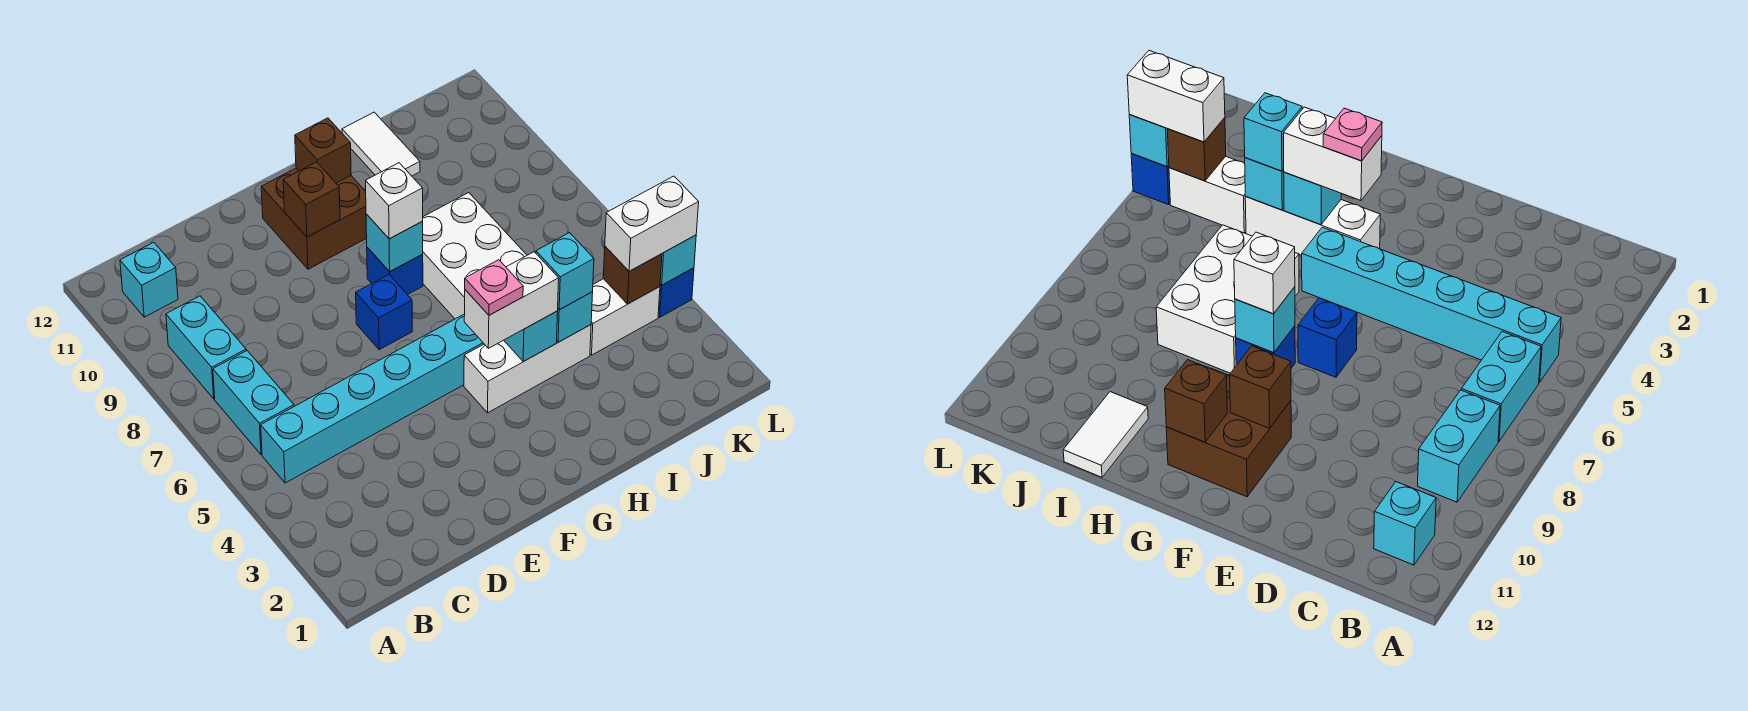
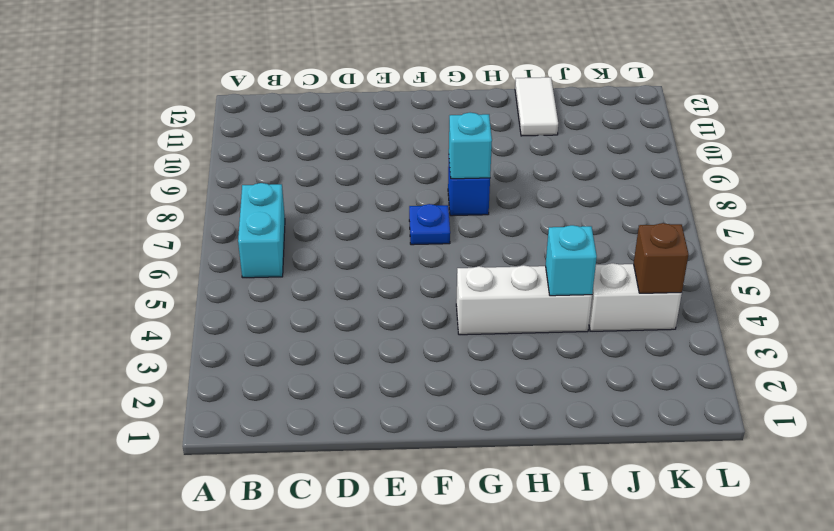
blue plate F7 level 1 -> blue brick F7 level 1
none -> cyan brick B5:G5 level 1
none -> cyan brick B8:B9 level 1
none -> cyan brick B11 level 1

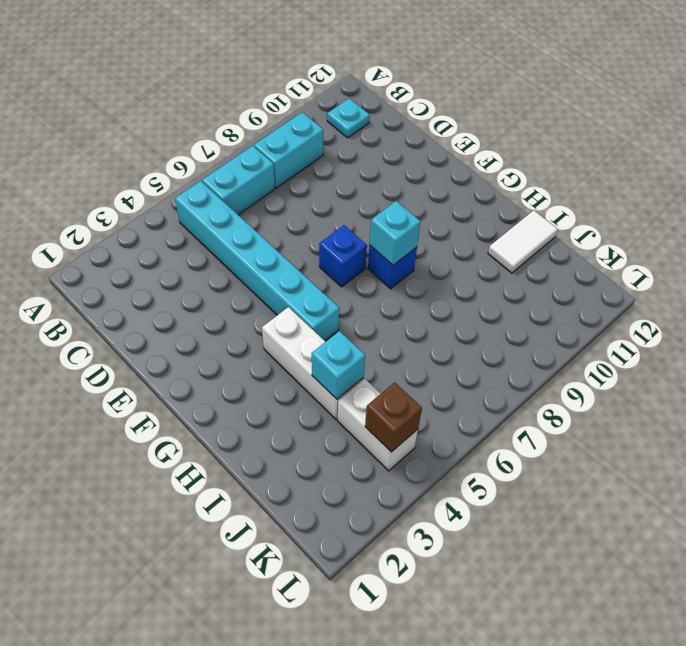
cyan plate B11 level 1 -> cyan brick B11 level 1
none -> brown brick F10:G11 level 1
none -> white brick H6:I8 level 1
none -> blue brick L4 level 1

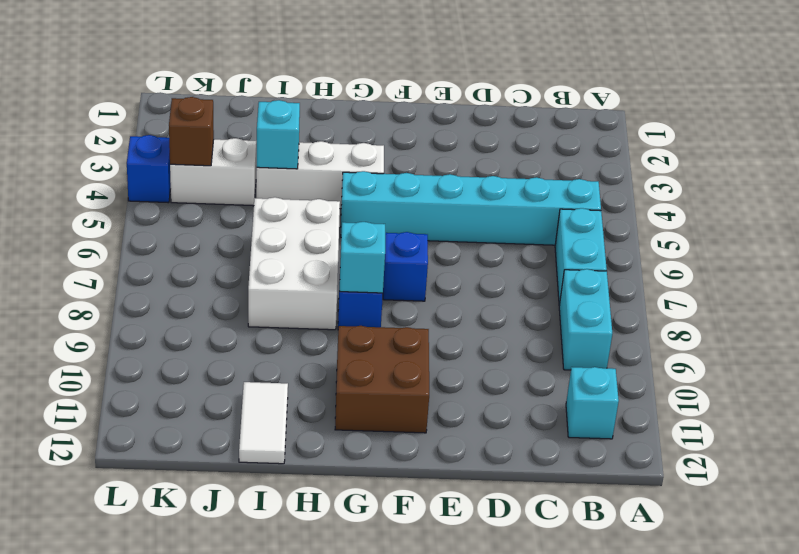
none -> brown brick F10 level 2
none -> brown brick G11 level 2
none -> cyan brick H4 level 2

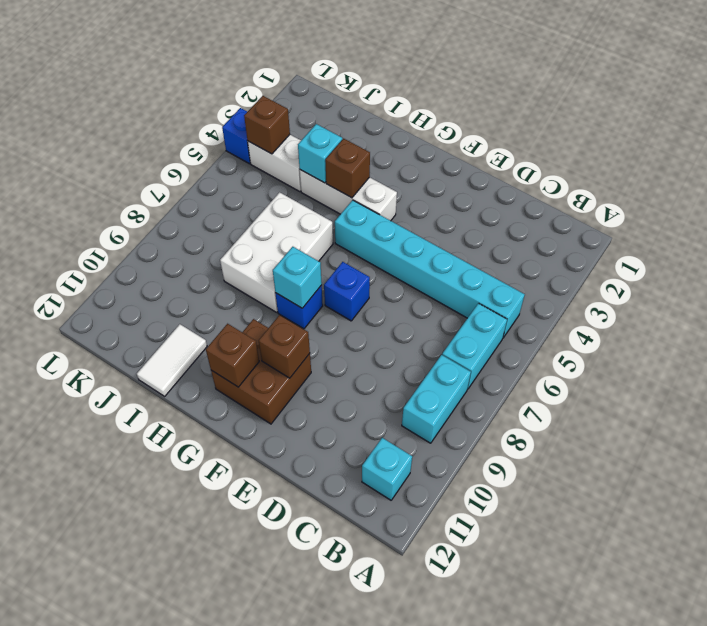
brown brick H4 level 2 -> cyan brick H4 level 2
none -> cyan brick L4 level 2
none -> white brick G4:H4 level 3
none -> white brick G8 level 3

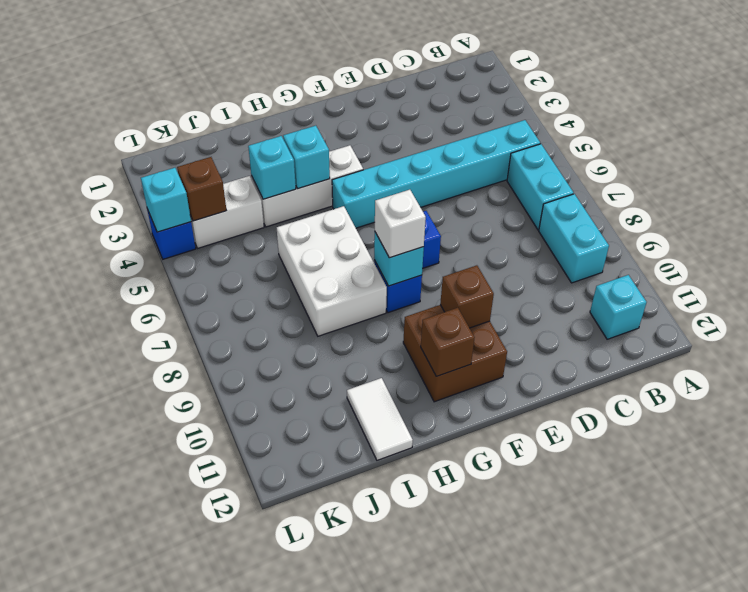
none -> white brick G4:H4 level 3
none -> cyan brick I4 level 3
none -> white brick K4:L4 level 3

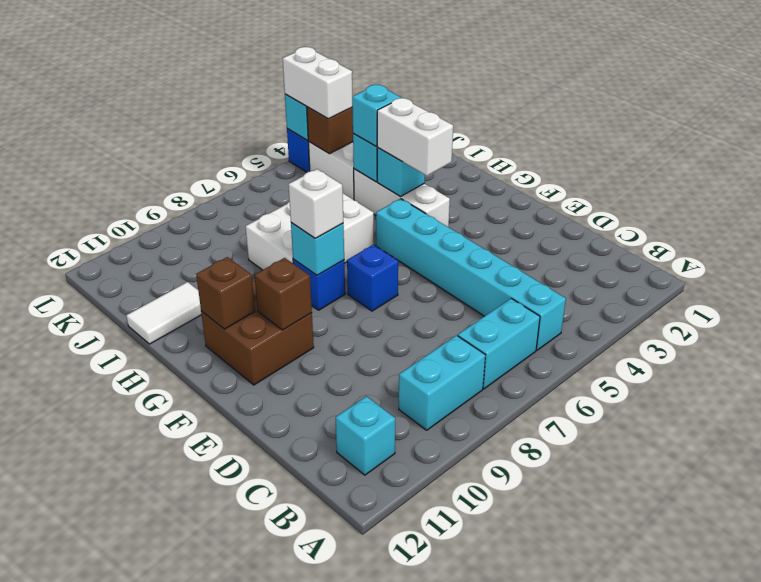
none -> pink plate G4 level 4

